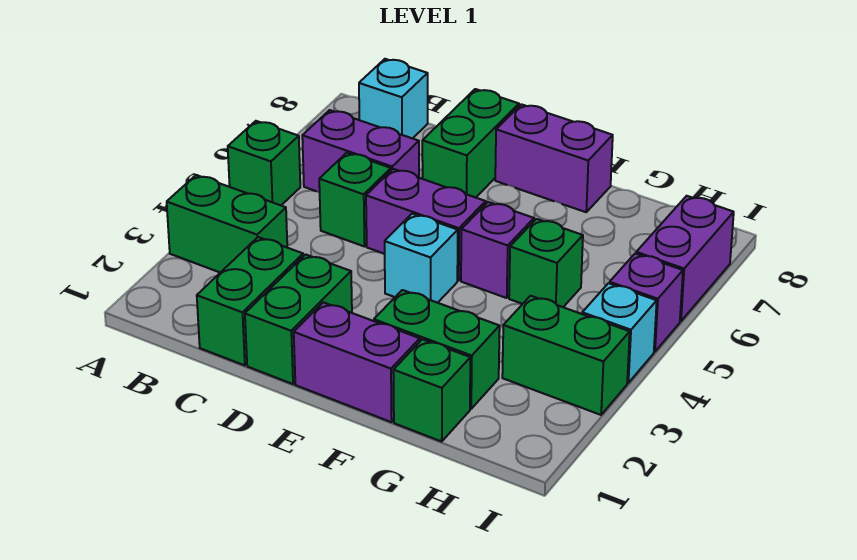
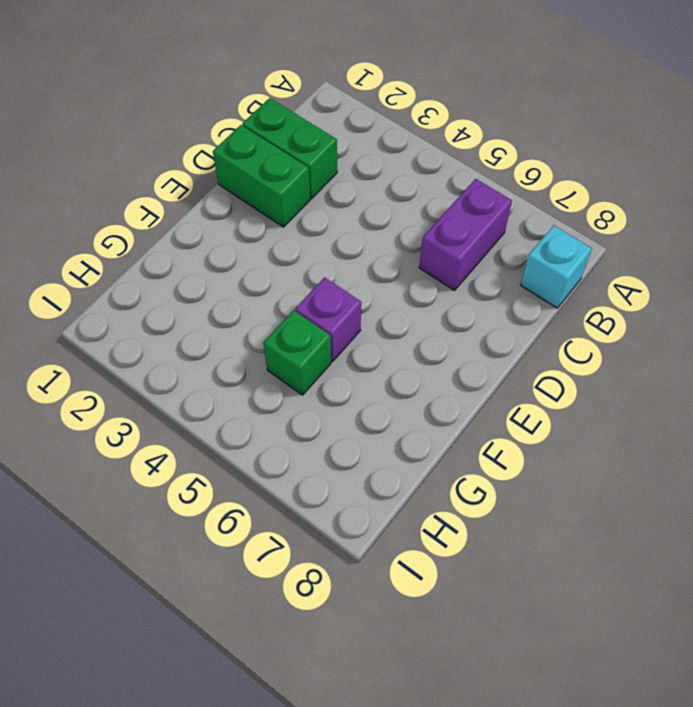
none -> green brick A3:B3 level 1
none -> green brick A5 level 1
none -> green brick C5 level 1

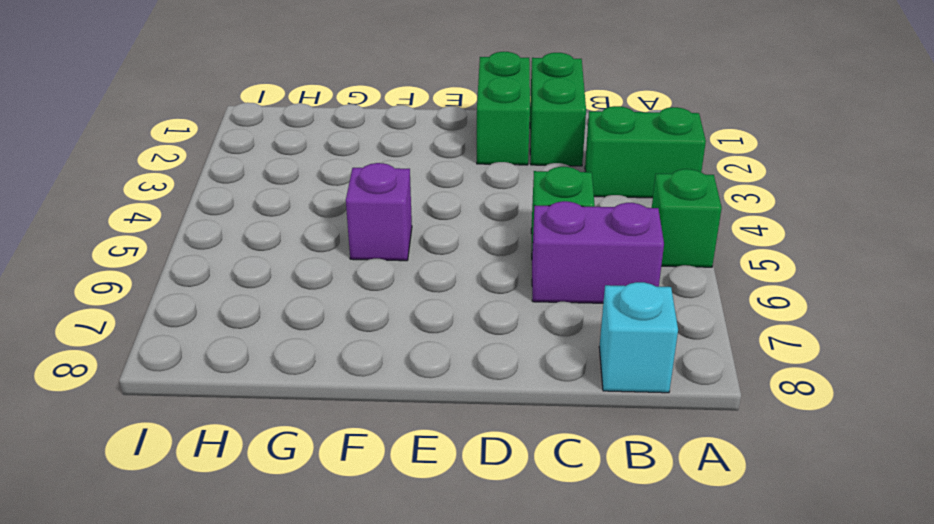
none -> purple brick D5:E5 level 1
none -> green brick D7:D8 level 1
none -> purple brick E1:F1 level 1

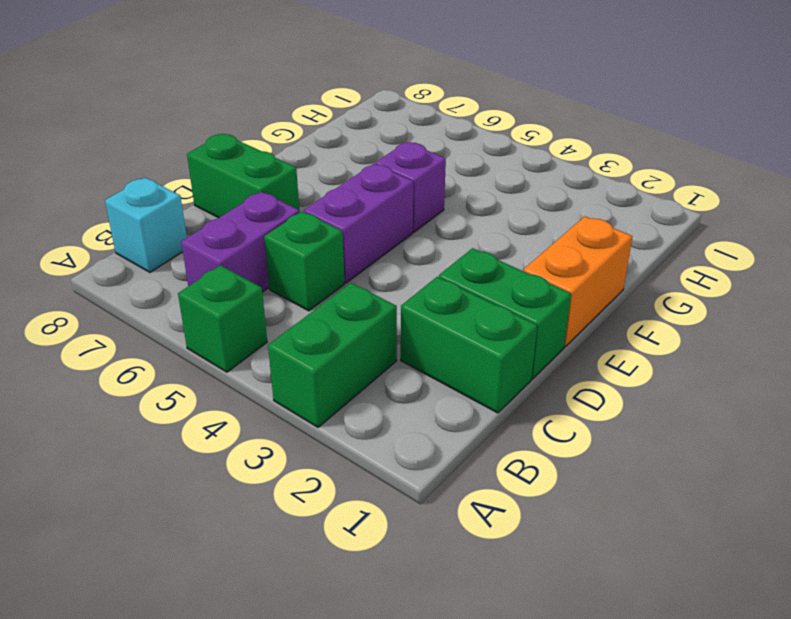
orange brick E1:F1 level 1 -> purple brick E1:F1 level 1
none -> cyan brick E4 level 1
none -> purple brick E8:F8 level 1
none -> green brick F2:G2 level 1

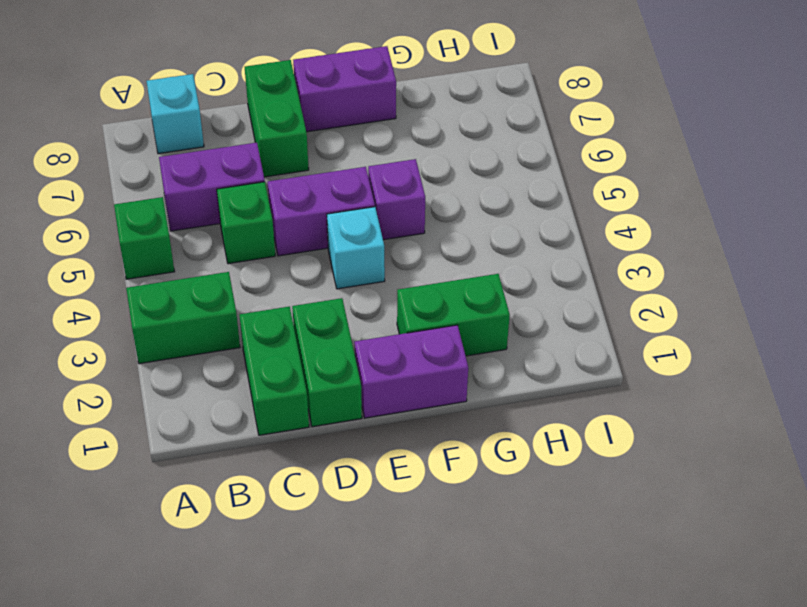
none -> green brick G1 level 1
none -> green brick G5 level 1
none -> green brick H3:I3 level 1

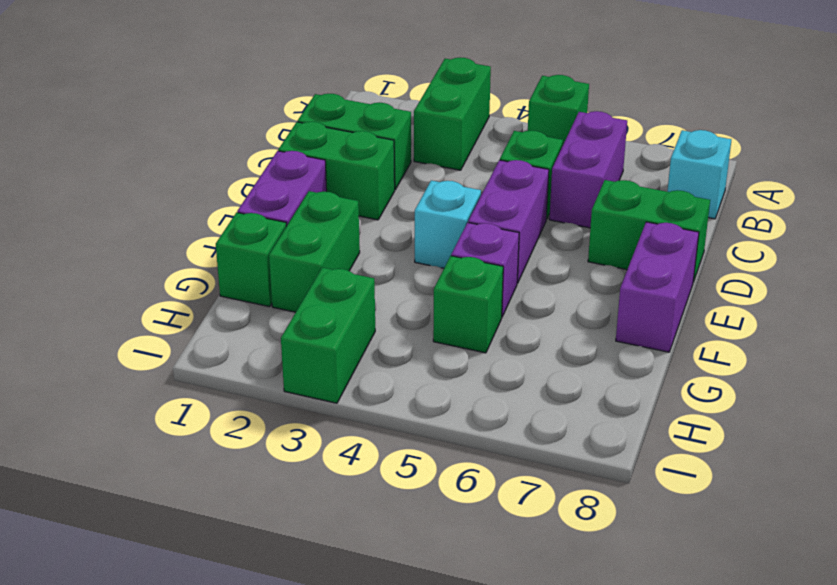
none -> cyan brick I4 level 1
none -> purple brick I5 level 1
none -> purple brick I6:I7 level 1

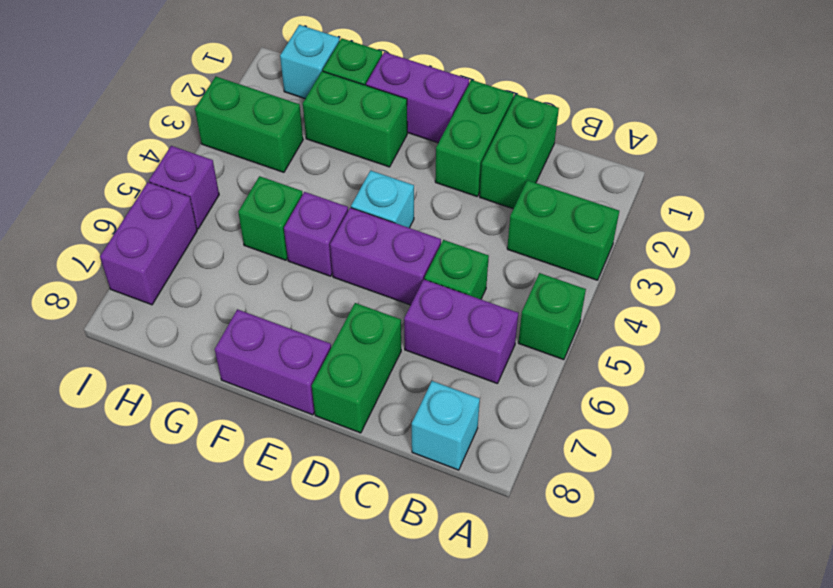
cyan brick H1 level 1 -> cyan brick I4 level 1

